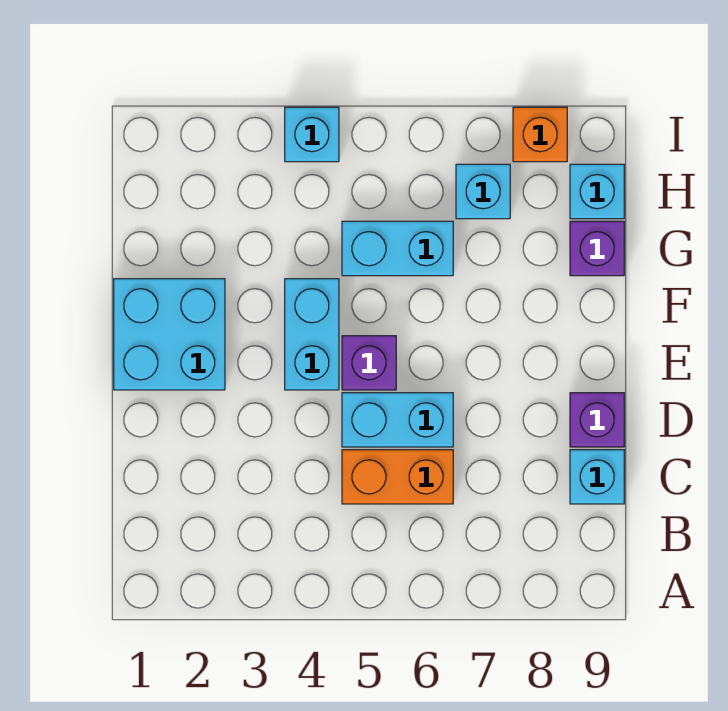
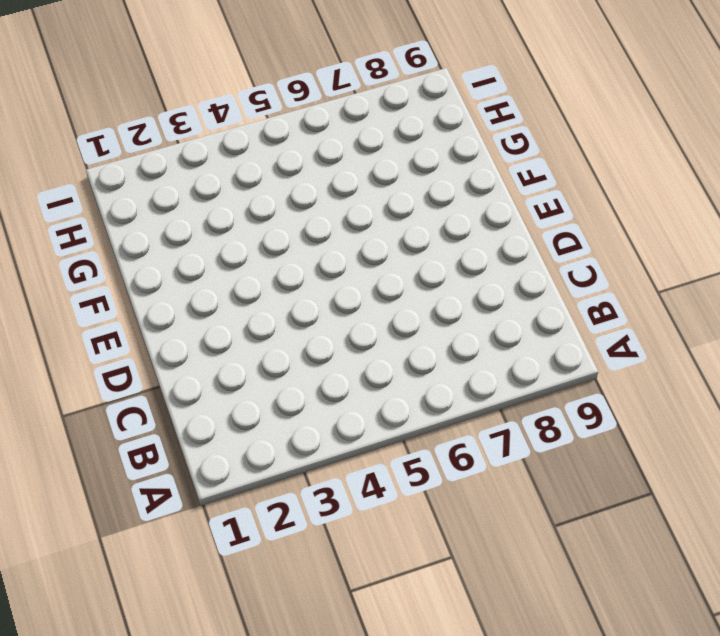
none -> orange brick C5:C6 level 1
none -> cyan brick C9 level 1
none -> cyan brick D5:D6 level 1

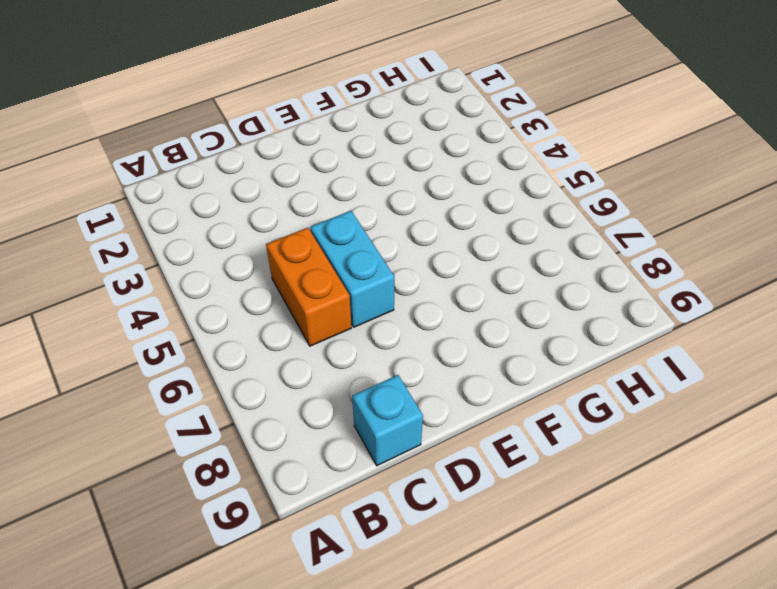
none -> purple brick D9 level 1
none -> cyan brick E1:F2 level 1
none -> cyan brick E4:F4 level 1

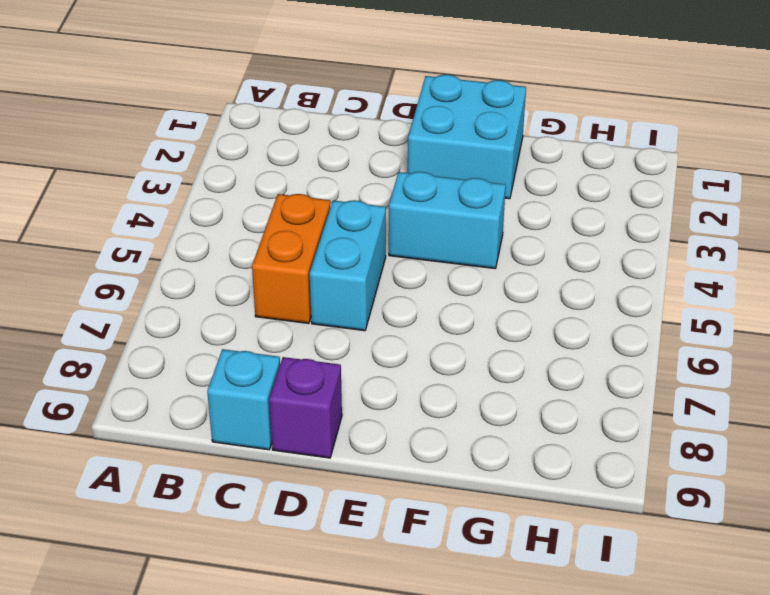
none -> purple brick E5 level 1
none -> cyan brick G5:G6 level 1
none -> purple brick G9 level 1

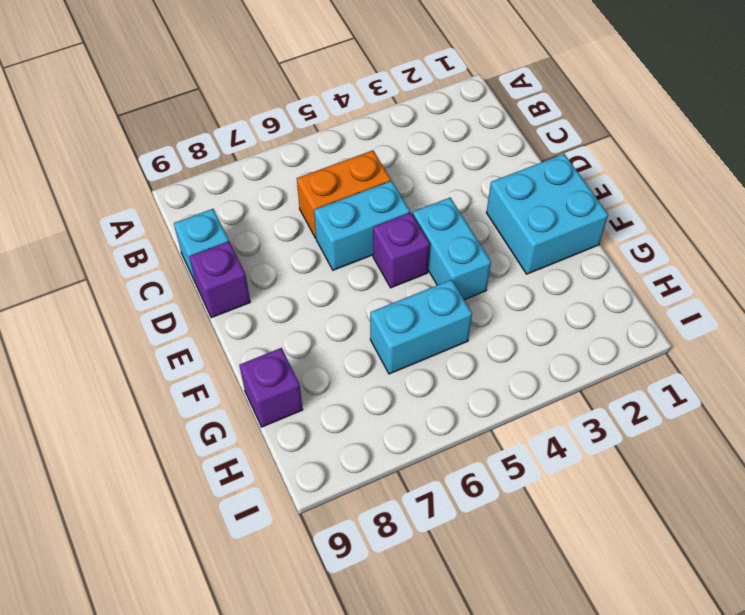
none -> cyan brick H7 level 1
none -> cyan brick H9 level 1
none -> cyan brick I4 level 1

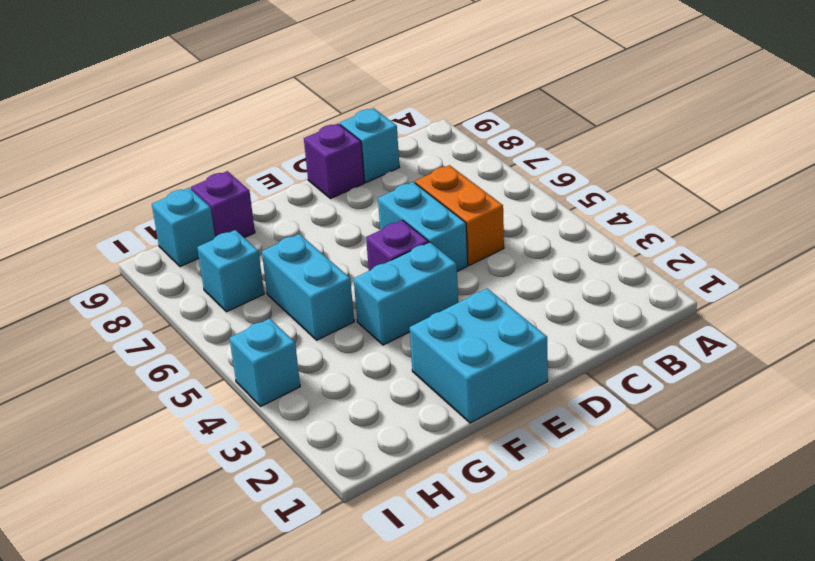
none -> orange brick I8 level 1

